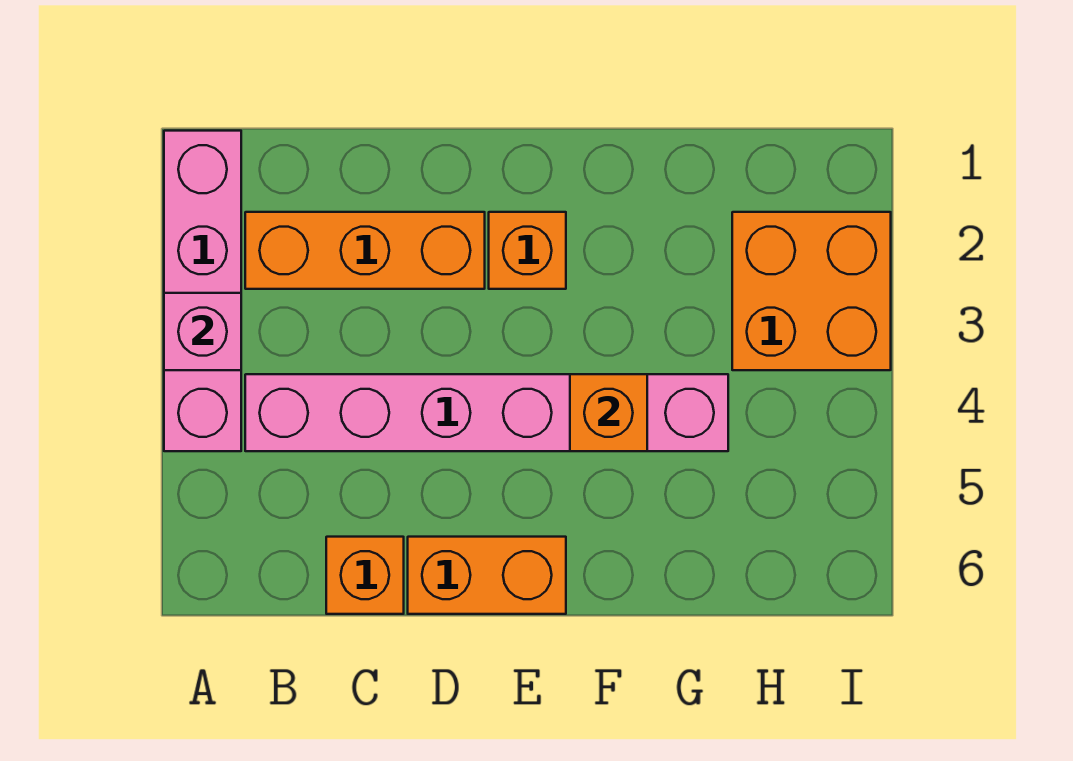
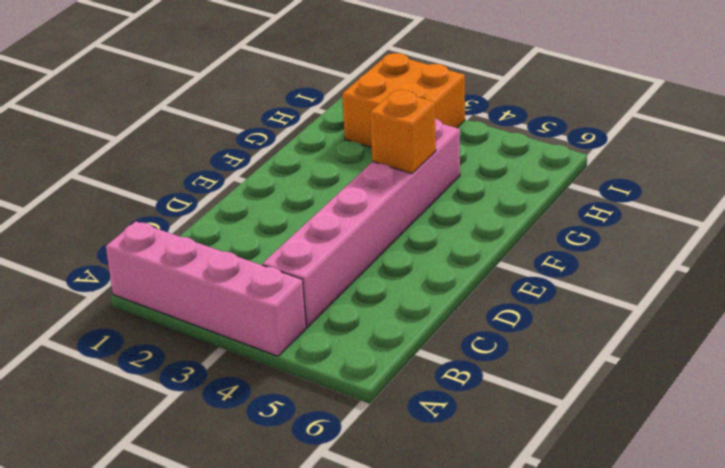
none -> orange brick B2:D2 level 1
none -> orange brick C6 level 1

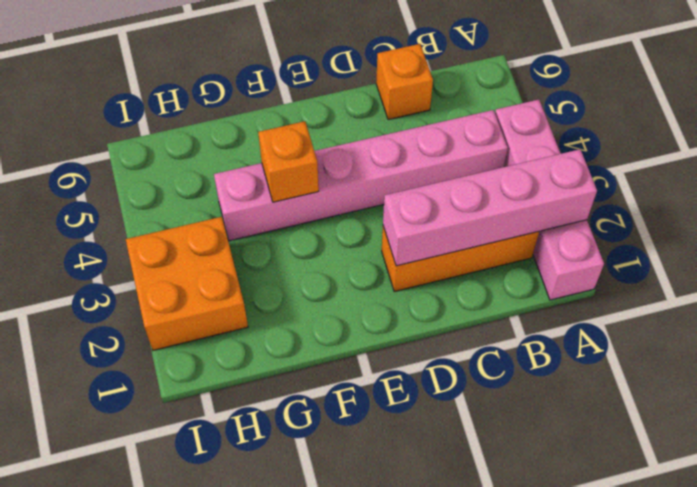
pink brick A2:D2 level 2 -> none
none -> orange brick D6:E6 level 1
none -> orange brick E2 level 1

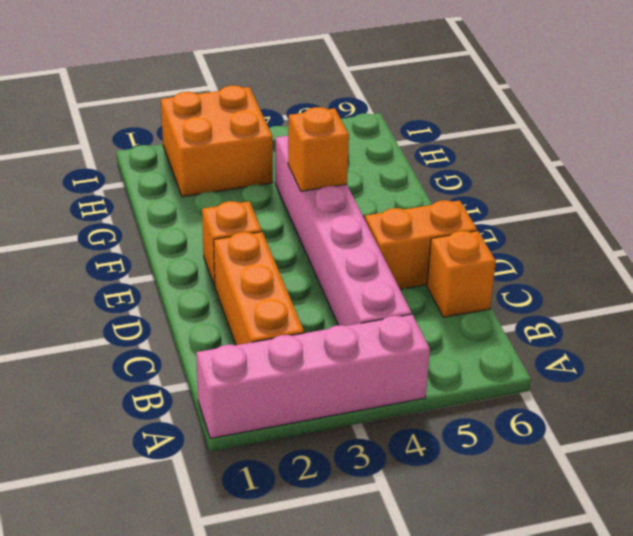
orange brick D5:D6 level 1 -> orange brick D6:E6 level 1
none -> pink brick A3 level 2

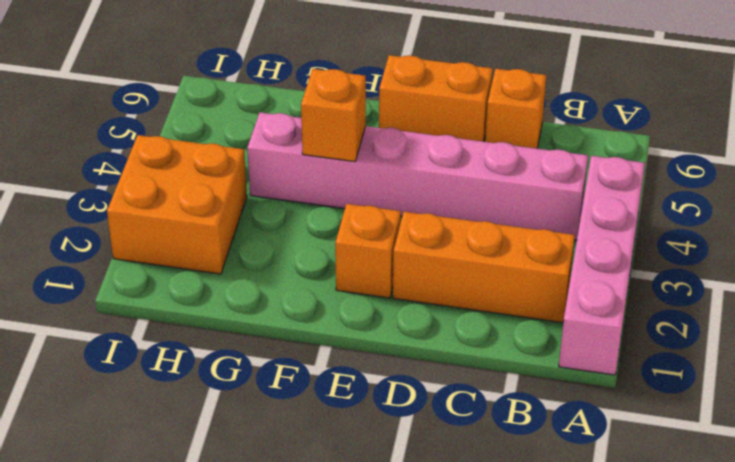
none -> pink brick A3 level 2

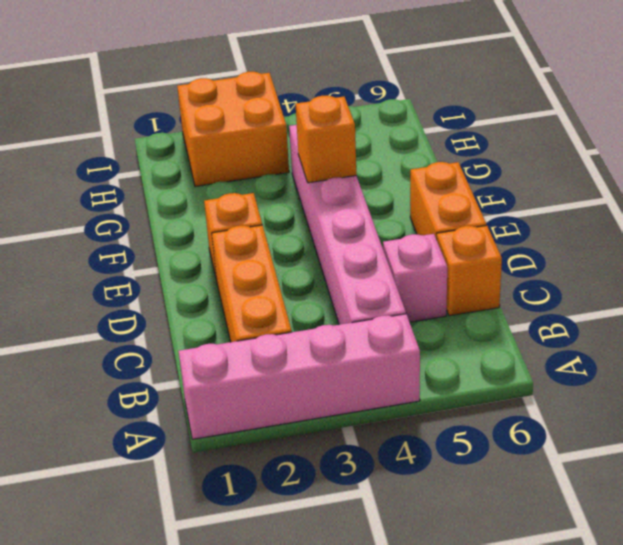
pink brick C5 level 1 -> pink brick A3 level 2

